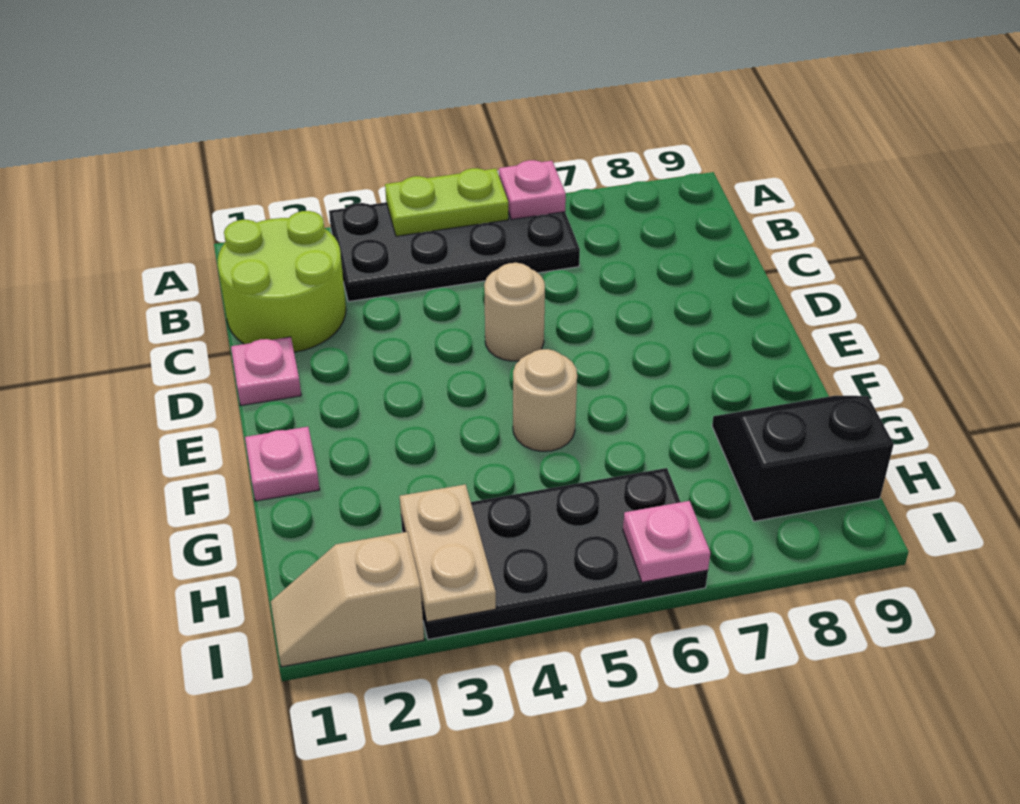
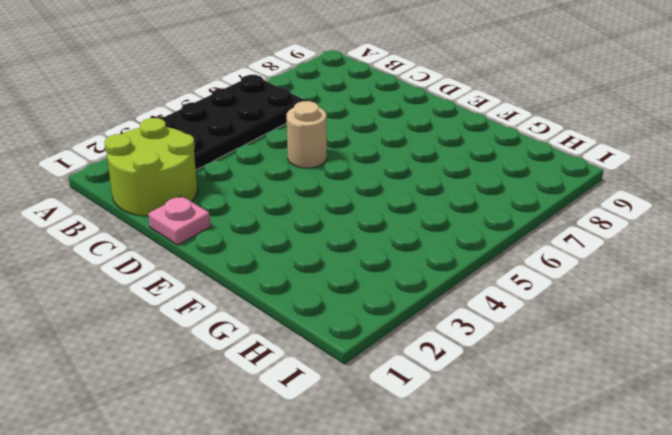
none -> pink plate F1 level 1
none -> tan round brick F5 level 1
none -> black slope G8:H9 level 1 top H

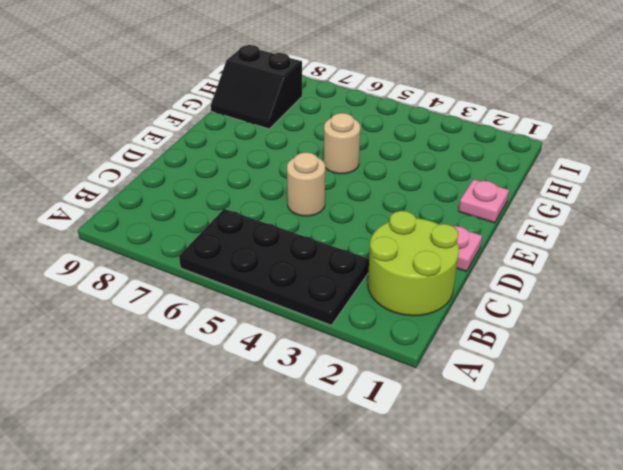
none -> black plate H3:I6 level 1
none -> tan slope I1:I2 level 1 top 2
none -> lime plate A4:A5 level 2

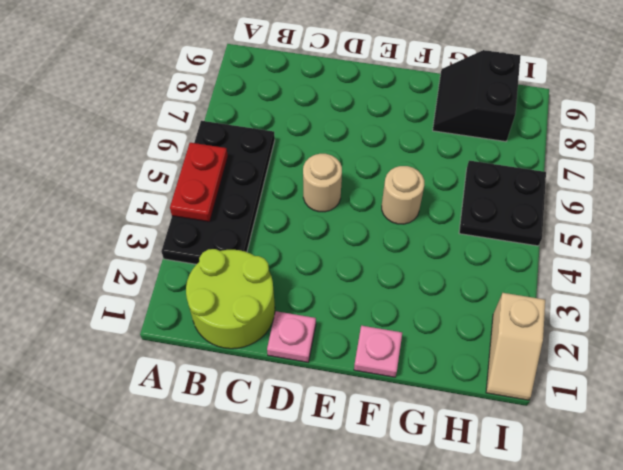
red plate A4:A5 level 2 -> lime plate A4:A5 level 2
black plate H5:I6 level 1 -> black plate H3:I6 level 1
none -> pink plate A6 level 2
none -> tan plate H3:I3 level 2
none -> pink plate I6 level 2

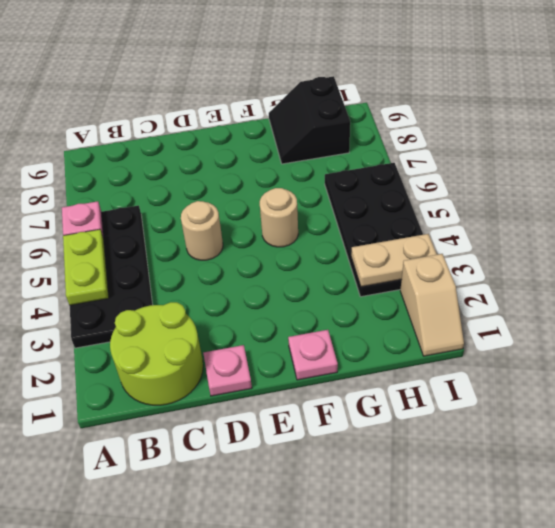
none -> pink plate I6 level 2

